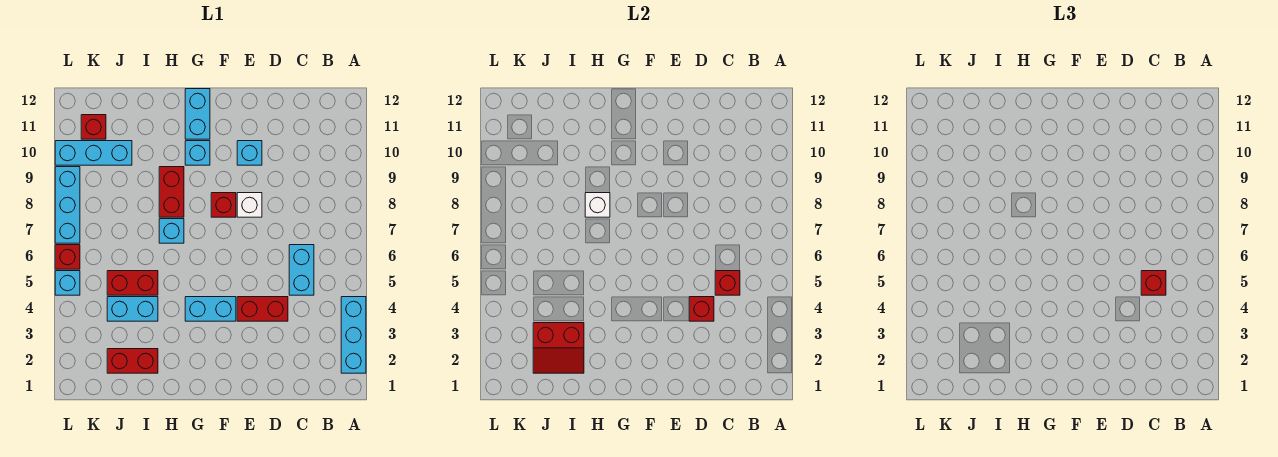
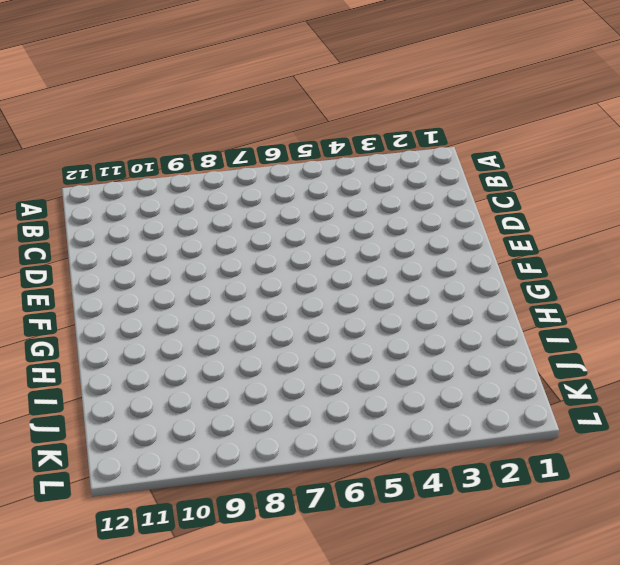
none -> cyan brick A2:A4 level 1
none -> cyan brick C5:C6 level 1
none -> red brick D4:E4 level 1

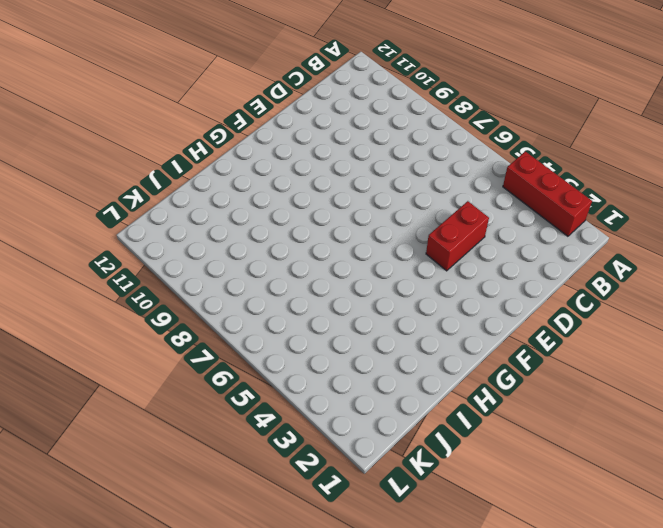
red brick A2:A4 level 1 -> cyan brick A2:A4 level 1
none -> cyan brick C5:C6 level 1
none -> white brick E8 level 1
none -> cyan brick E10 level 1

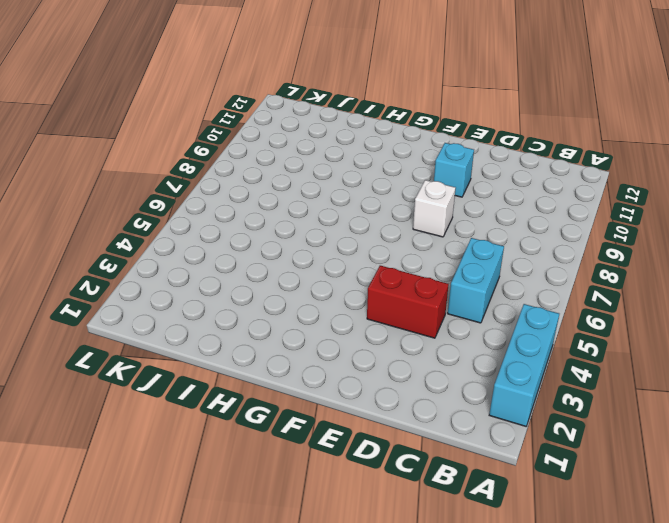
none -> cyan brick F4:G4 level 1
none -> red brick F8 level 1
none -> cyan brick G10 level 1

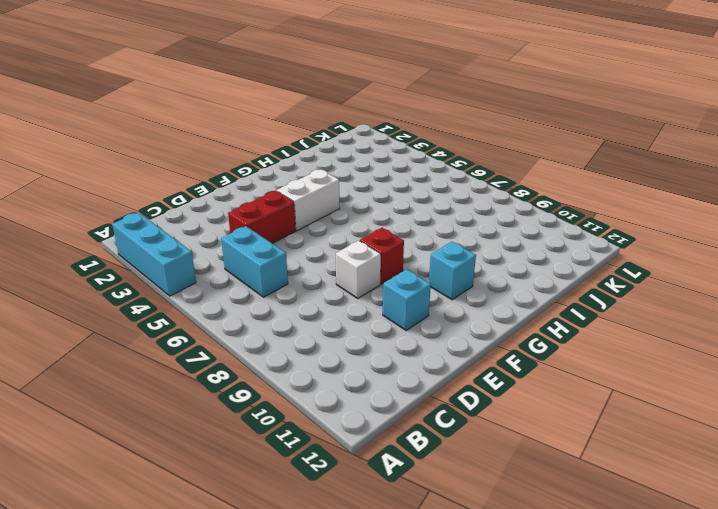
white brick F4:G4 level 1 -> cyan brick F4:G4 level 1
none -> cyan brick G11:G12 level 1
none -> cyan brick H7 level 1
none -> red brick H8:H9 level 1

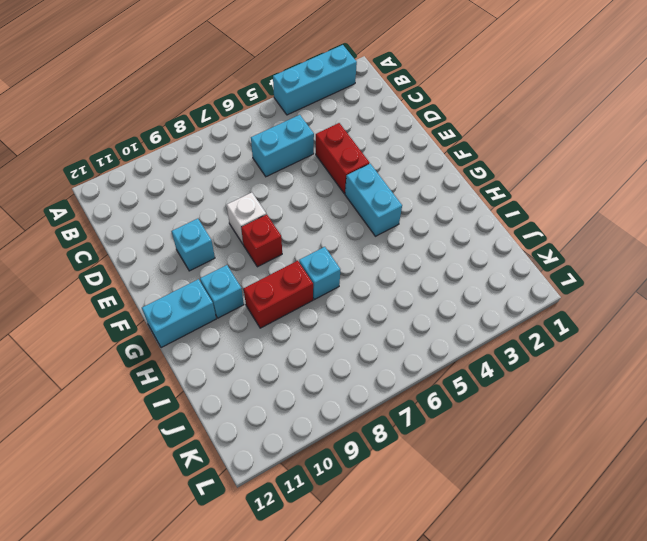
none -> red brick I2:J2 level 1
none -> cyan brick I4:J4 level 1
none -> red brick I5:J5 level 1

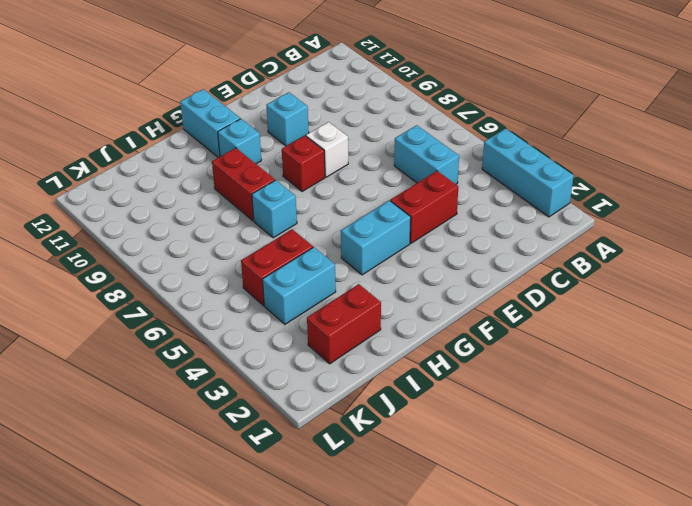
none -> cyan brick J10:L10 level 1
none -> red brick K11 level 1
none -> cyan brick L5 level 1

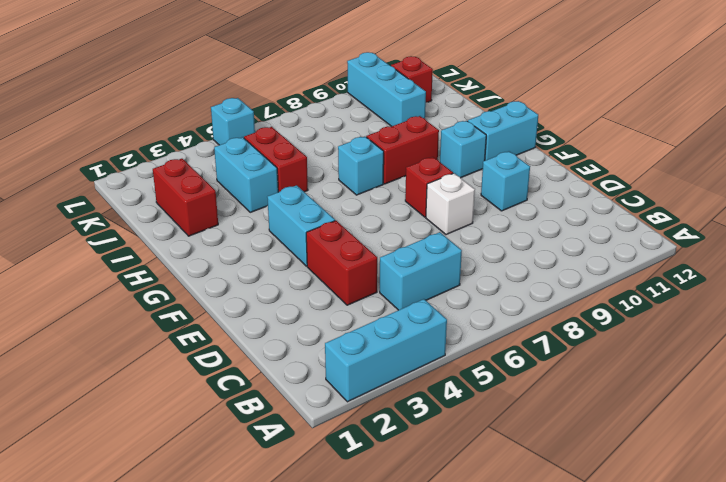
none -> red brick L6 level 1
none -> cyan brick L7:L9 level 1
none -> red brick C5 level 2

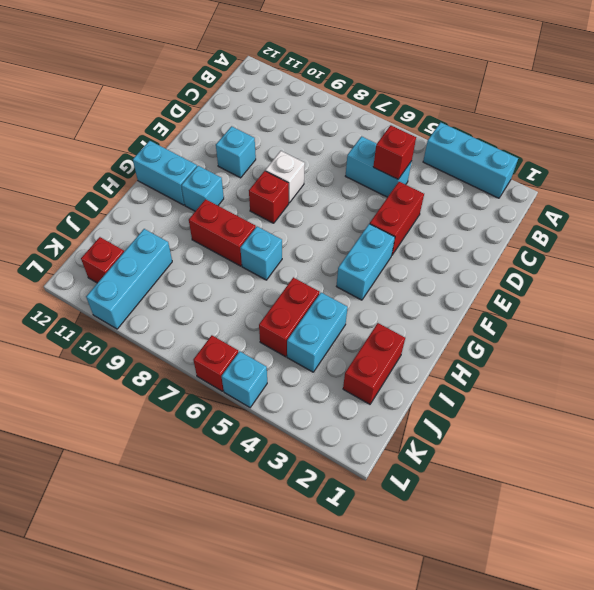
none -> cyan brick L7:L9 level 1
none -> red brick D4 level 2
none -> white brick H8 level 2

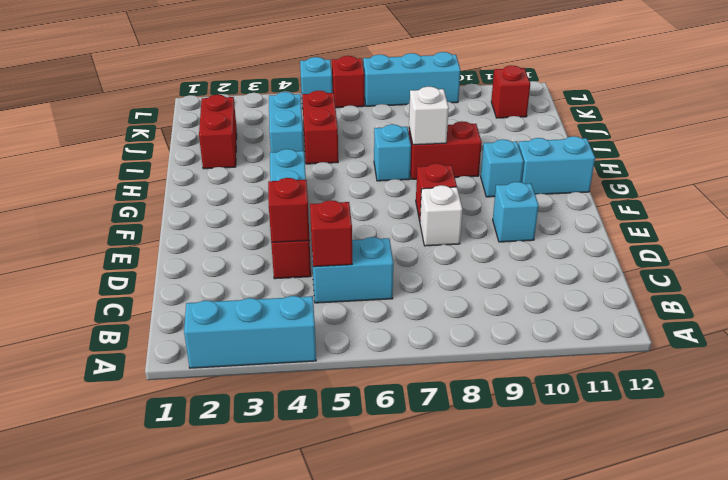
none -> cyan brick J10:L10 level 1
none -> red slope I2:J3 level 2 top 3
none -> red brick C5 level 3

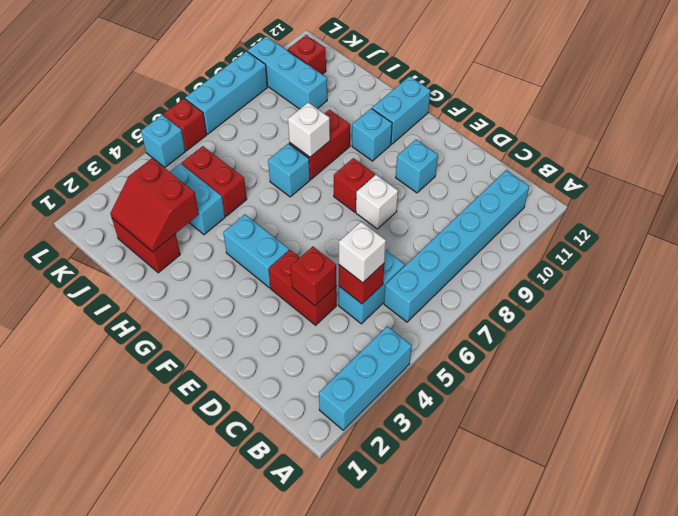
cyan brick B6:B11 level 1 -> none
white brick C5 level 3 -> red brick C5 level 3

